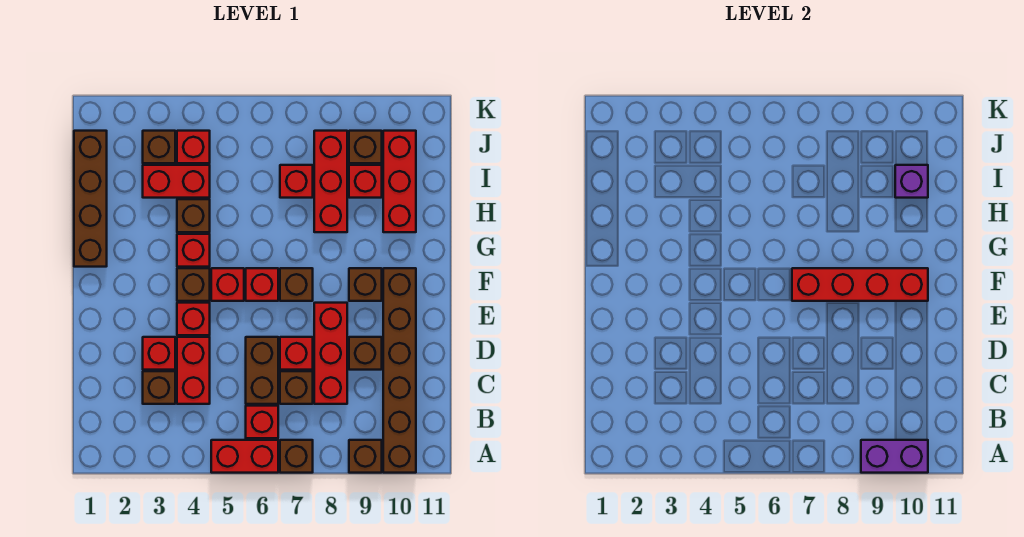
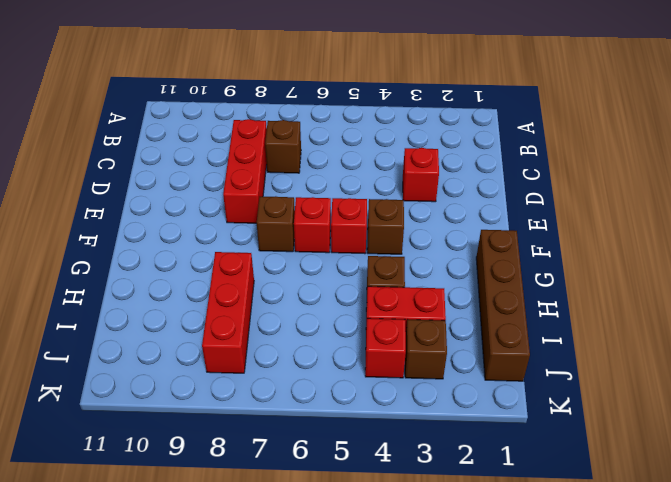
none -> red brick A5:A6 level 1
none -> brown brick A7 level 1
none -> brown brick A9 level 1
none -> brown brick A10:F10 level 1

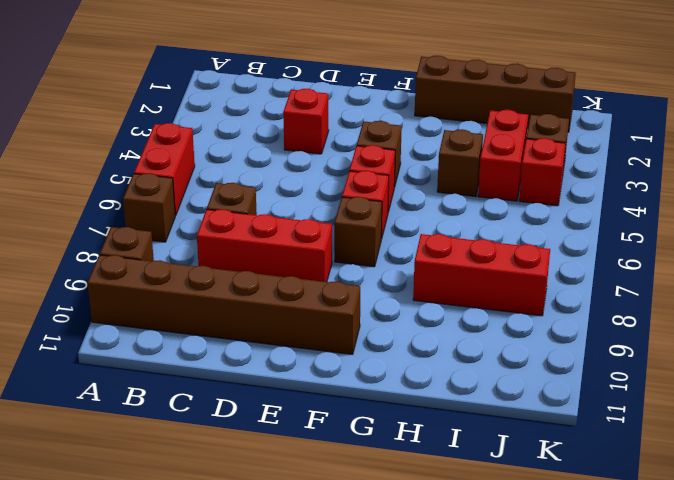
none -> red brick B6 level 1
none -> brown brick C3 level 1
none -> red brick C4:D4 level 1
none -> brown brick C6:D6 level 1

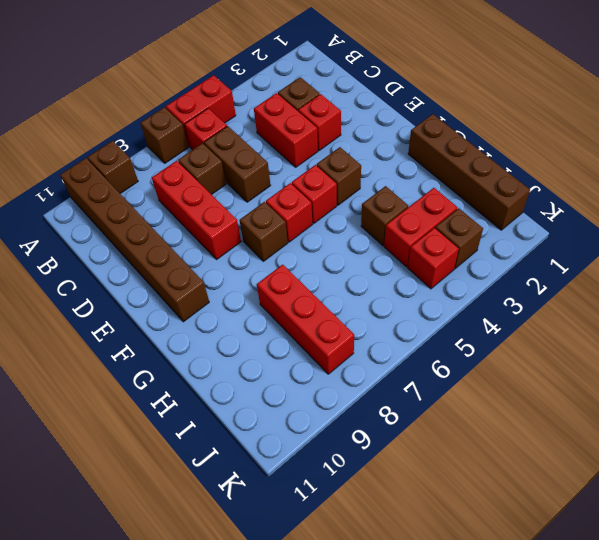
none -> red brick D7 level 1
none -> brown brick D9 level 1
none -> red brick E4 level 1
none -> brown brick F9 level 1

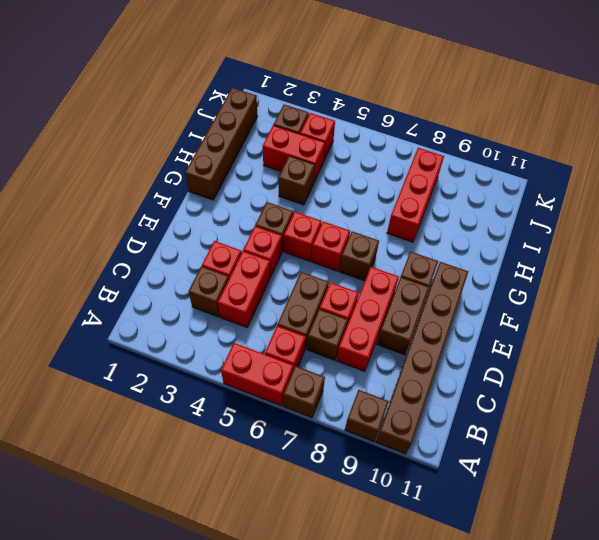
brown brick D9:E9 level 1 -> brown brick D9 level 1
none -> red brick G4 level 1
none -> red brick H10:J10 level 1
none -> red brick I7 level 1
none -> red brick I9 level 1

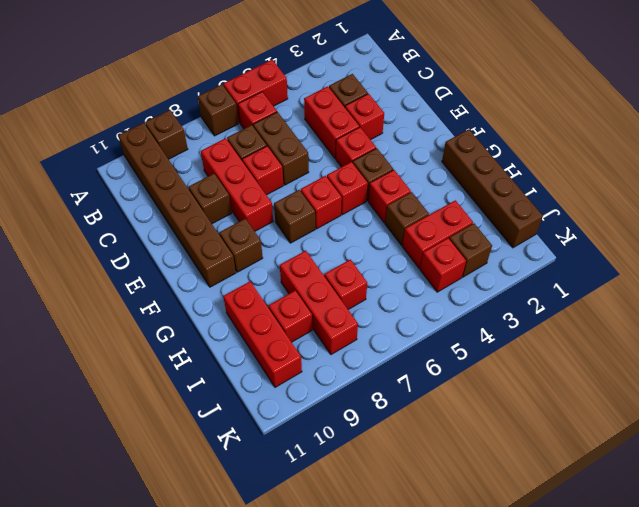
none -> brown brick J9 level 1
none -> purple brick A9:A10 level 2
none -> red brick F7:F10 level 2
none -> purple brick I10 level 2

